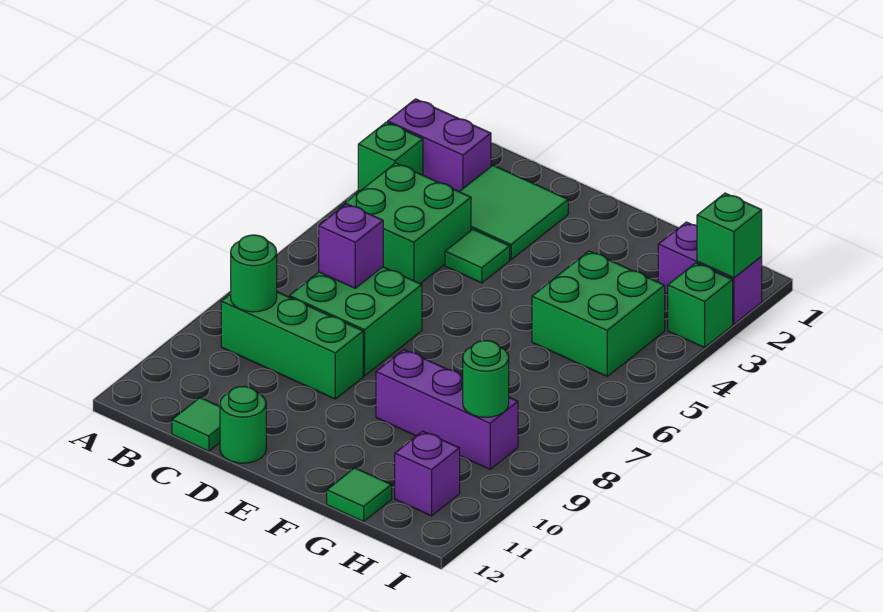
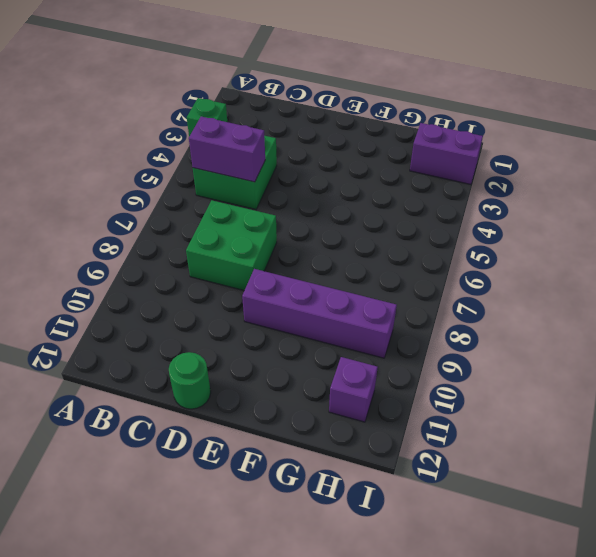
purple brick B5:C5 level 2 -> purple brick A2:B2 level 1
purple brick E9:H9 level 1 -> purple brick F9:H9 level 1
none -> green brick B9:D9 level 1
none -> green tile C2:D3 level 1
none -> green tile C12 level 1

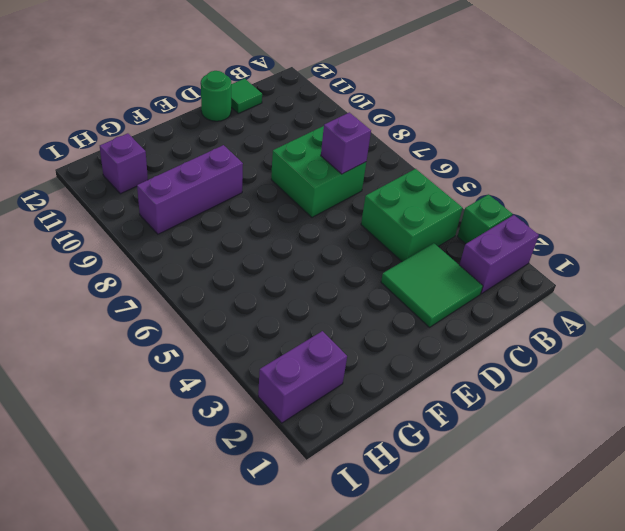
none -> green brick B9:D9 level 1
none -> green tile D4 level 1
none -> green brick G4:H5 level 1

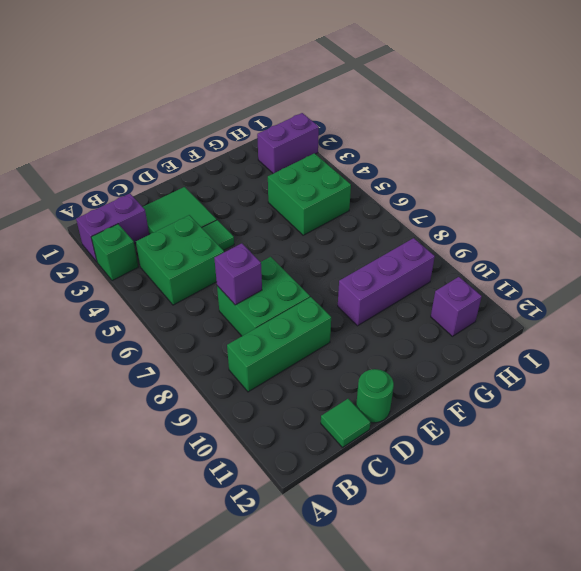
none -> green tile G12 level 1
none -> green brick I3 level 1
none -> green round brick B9 level 2

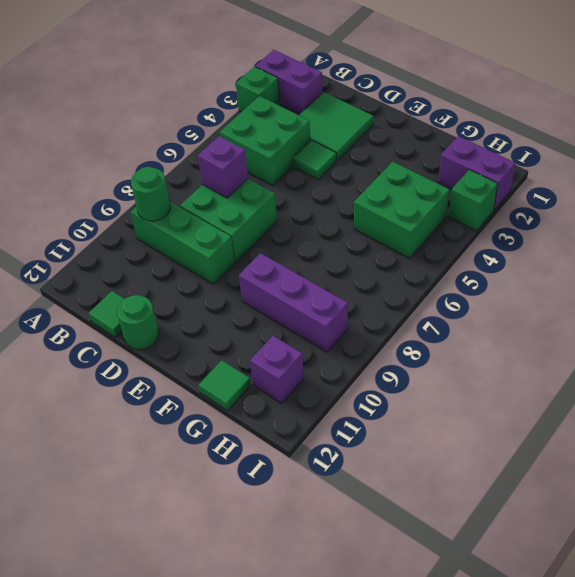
none -> green round brick H9 level 2
none -> green brick I2 level 2

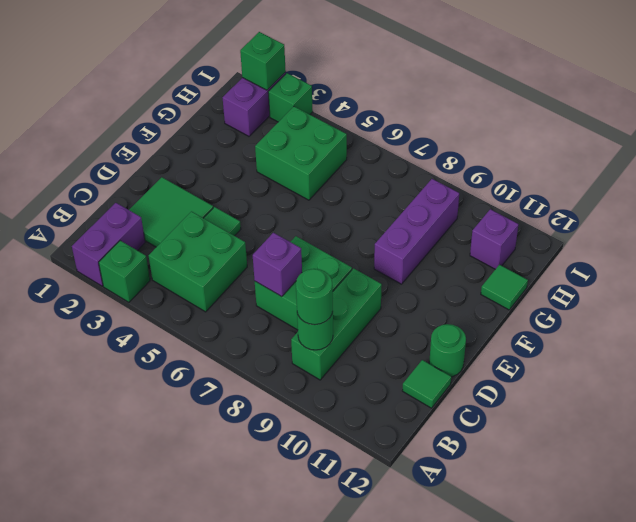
green round brick B9 level 3 -> green round brick H9 level 2

